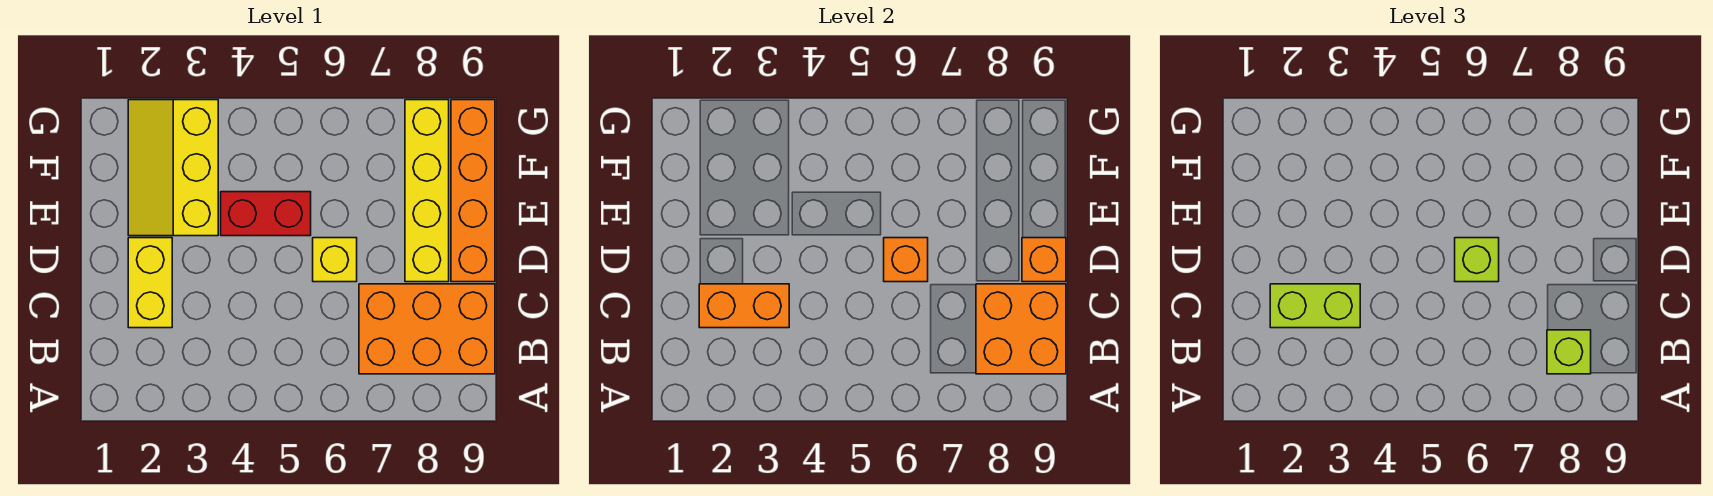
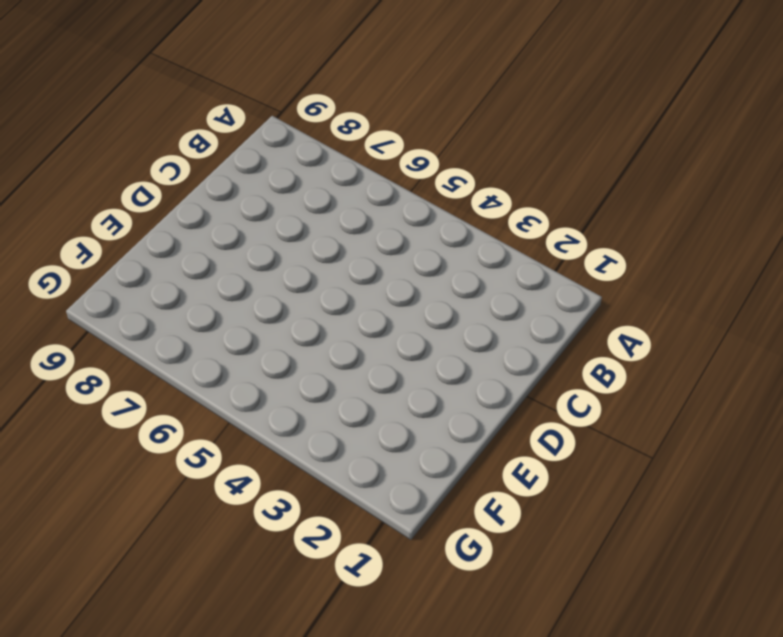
none -> orange brick B7:C9 level 1
none -> yellow brick C2:D2 level 1
none -> yellow brick D6 level 1

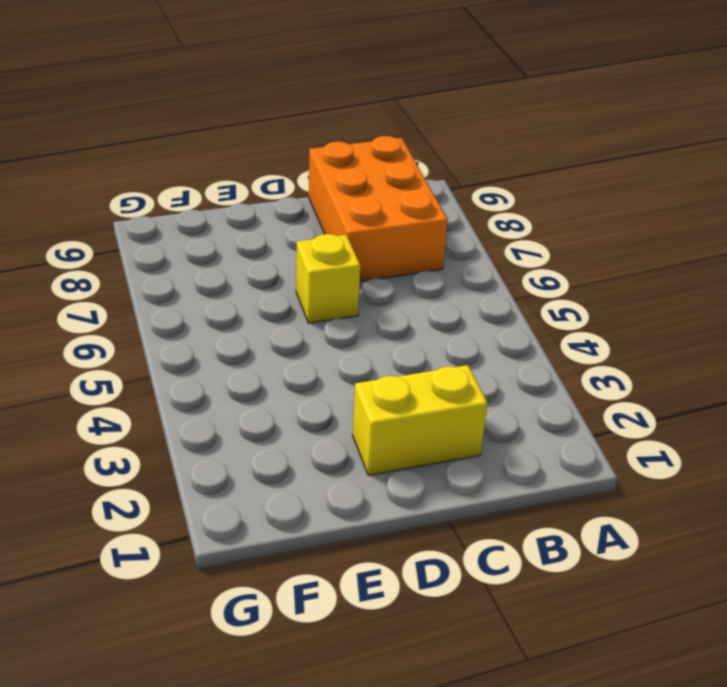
none -> yellow brick D8:G8 level 1
none -> orange brick D9:G9 level 1
none -> yellow slope E2:G3 level 1 top 3

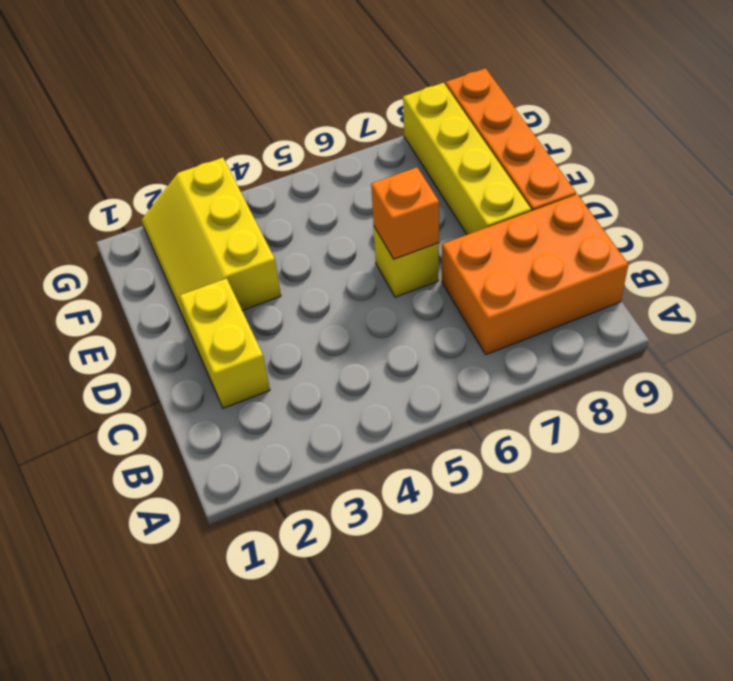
none -> red brick E4:E5 level 1
none -> orange brick B8:C9 level 2
none -> orange brick C2:C3 level 2

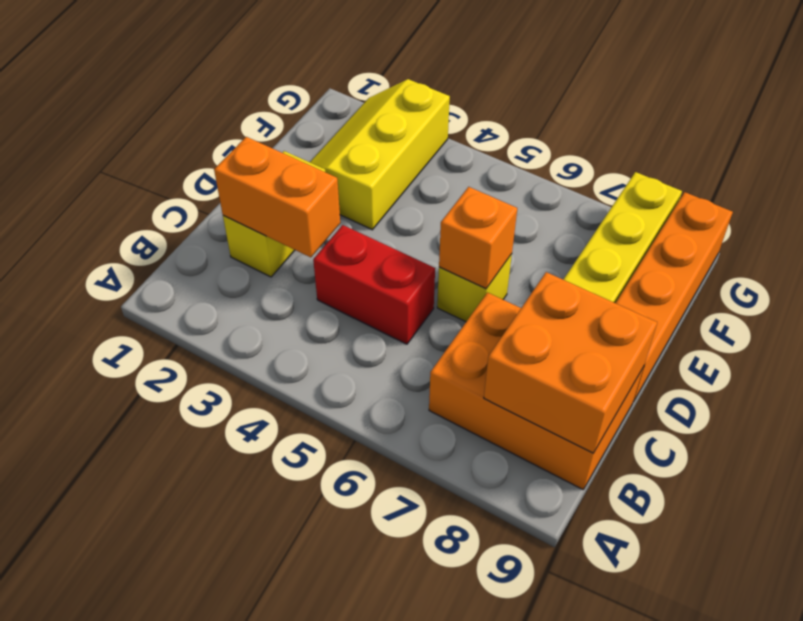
red brick C4:C5 level 1 -> red brick E4:E5 level 1
none -> orange brick D9 level 2
none -> lime brick B8 level 3
none -> lime brick C2:C3 level 3

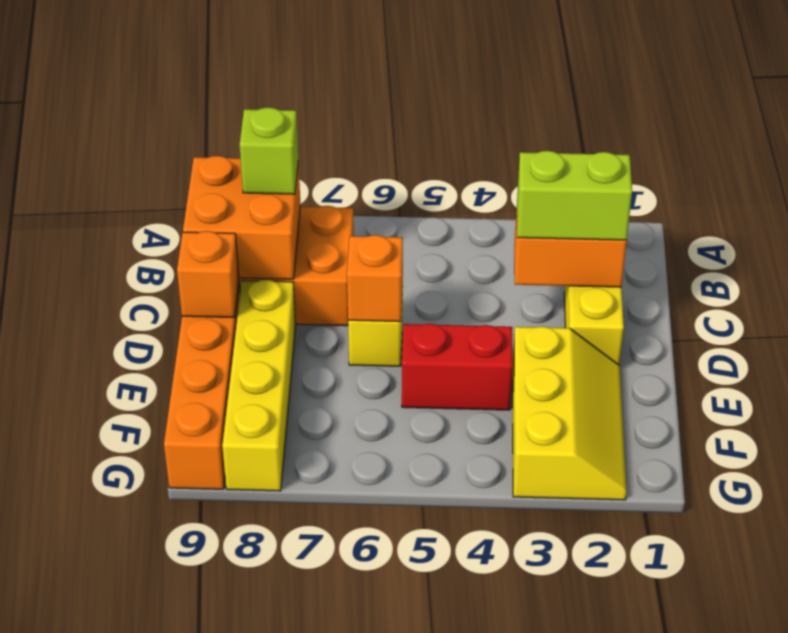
none -> lime brick D6 level 3

